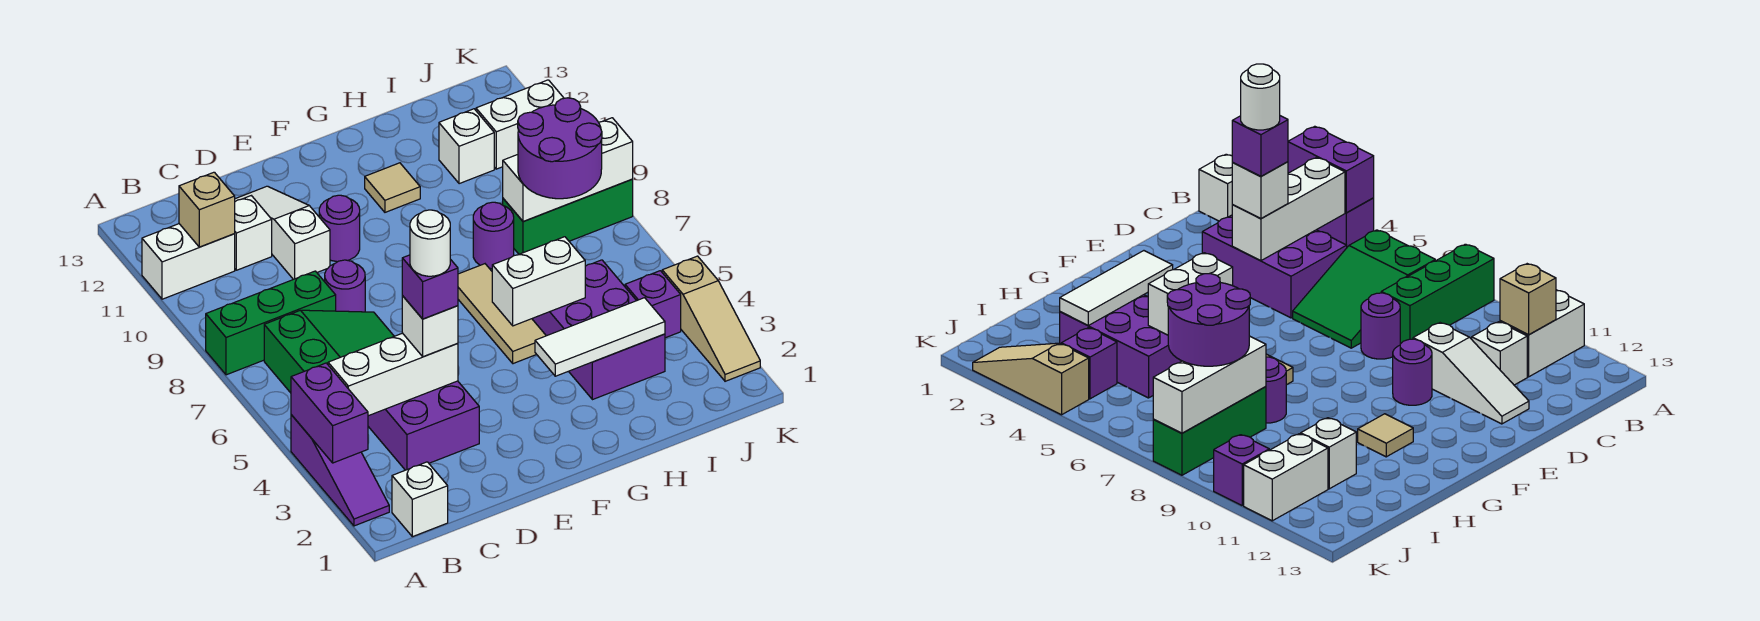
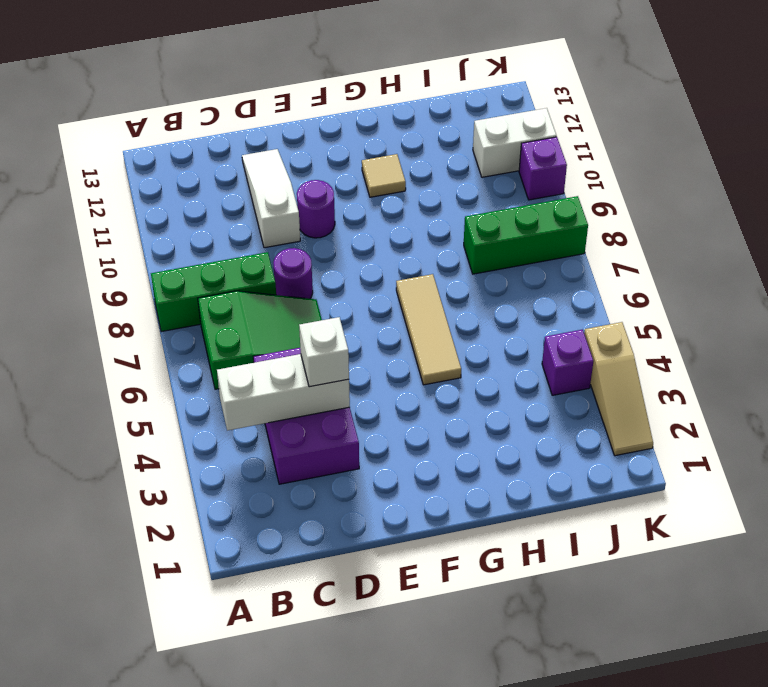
none -> purple slope A2:A4 level 1 top 4
none -> white brick A11:B11 level 1
none -> white brick B1 level 1
none -> white brick C11 level 1

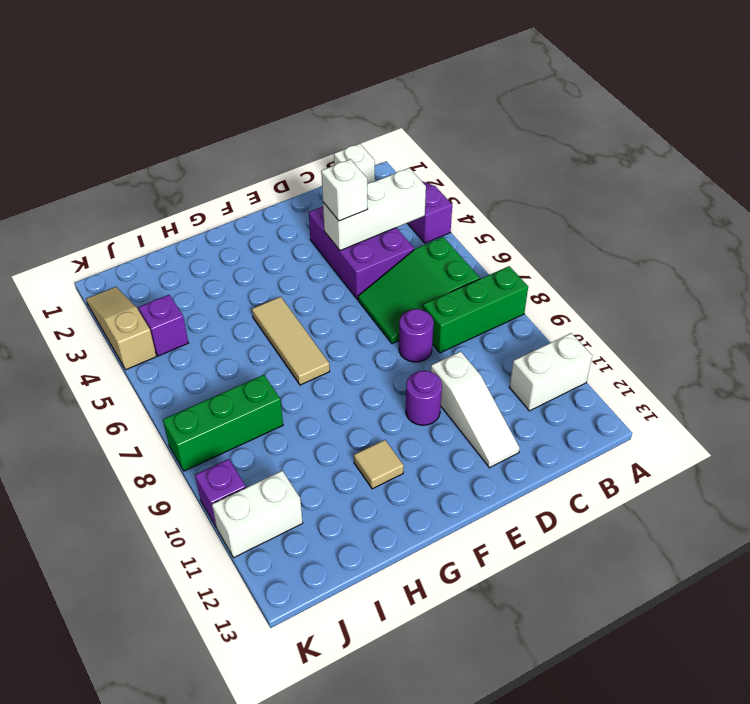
none -> white brick C11 level 1
none -> purple brick H3:I5 level 1
none -> purple round brick H8 level 1
none -> white brick I11 level 1

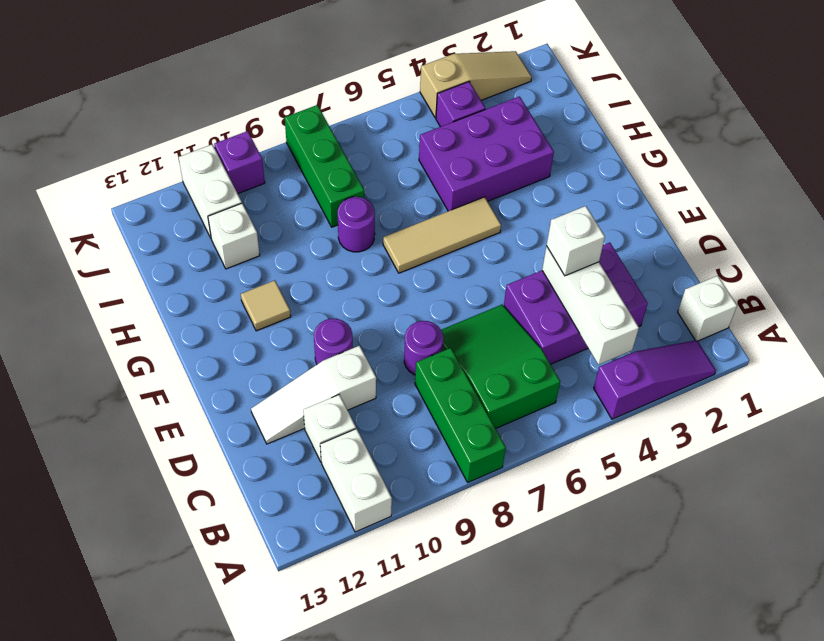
none -> purple brick A3:A4 level 2
none -> tan brick B11 level 2
none -> white tile G3:I3 level 2
none -> white brick G5:H5 level 2

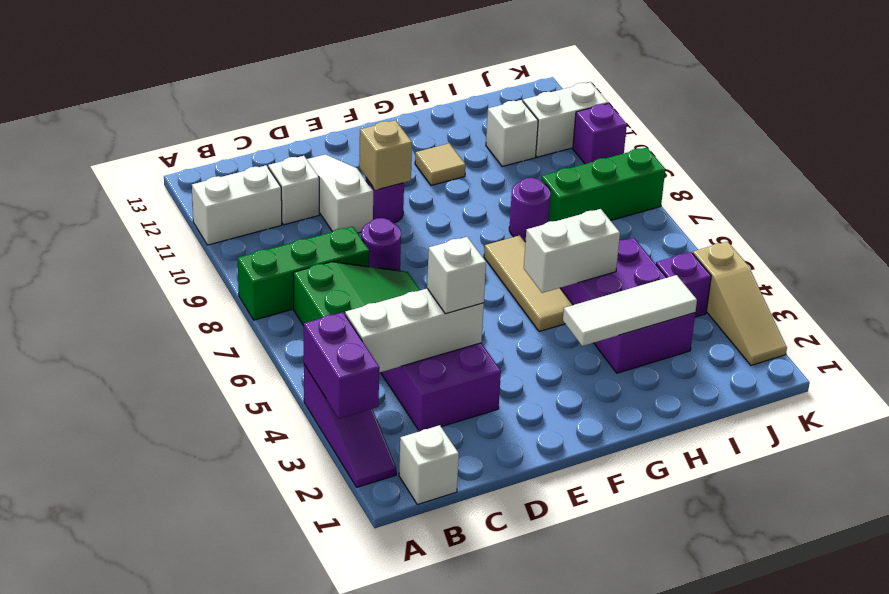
tan brick E10 level 2 -> tan brick B11 level 2
none -> white brick I8:K8 level 2
none -> purple round brick I7:J8 level 3
none -> purple brick D4 level 4
none -> white round brick D4 level 5

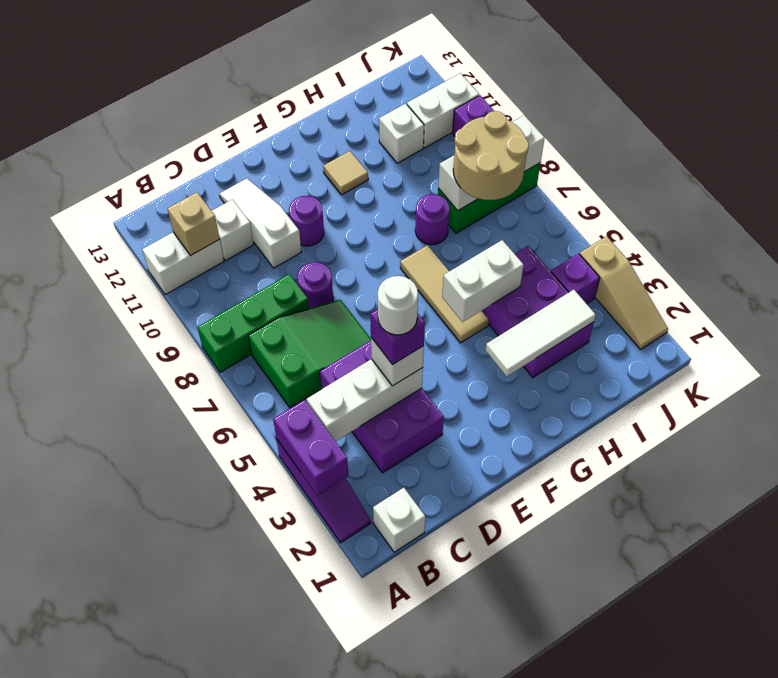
tan round brick I7:J8 level 3 -> purple round brick I7:J8 level 3

